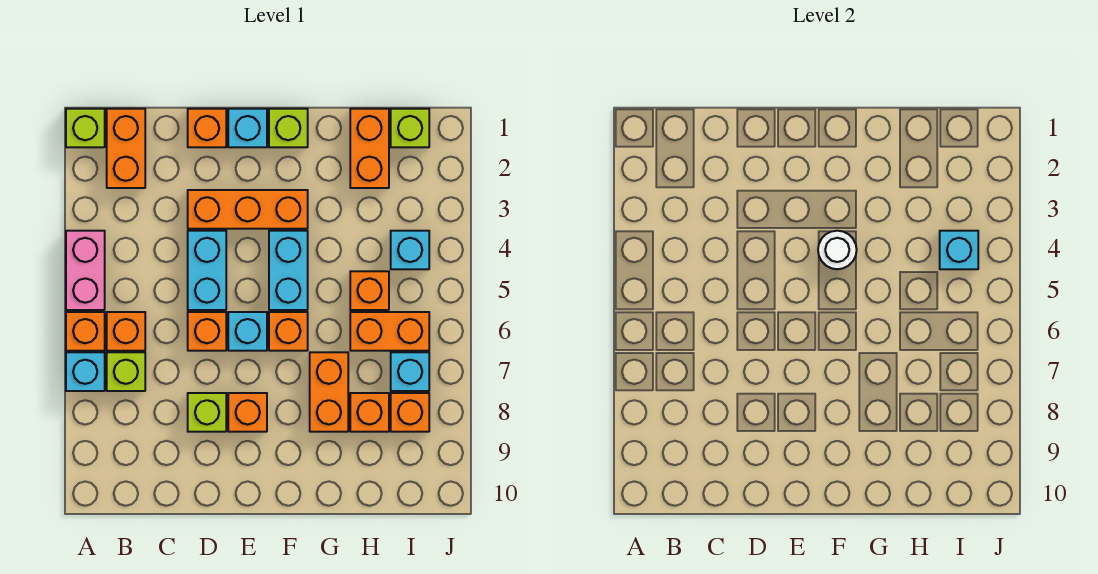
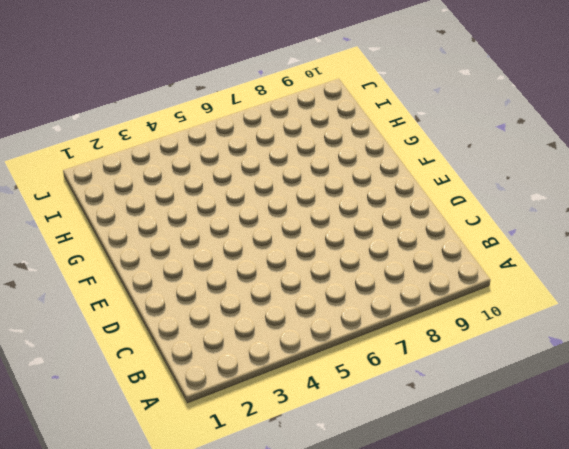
none -> lime brick A1 level 1
none -> pink brick A4:A5 level 1
none -> orange brick A6 level 1

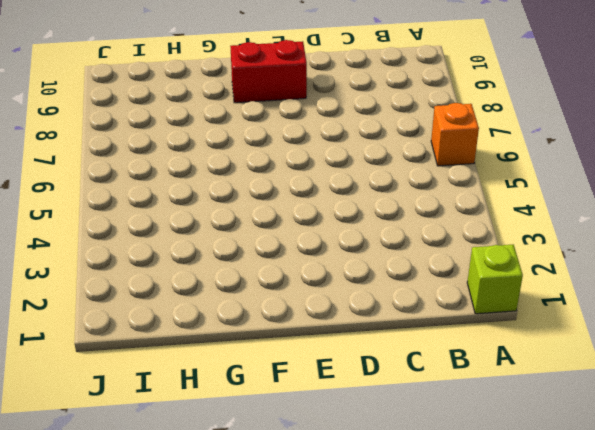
red brick E9:F9 level 1 -> none
none -> pink brick A4:A5 level 1
none -> cyan brick A7 level 1
none -> orange brick B1:B2 level 1

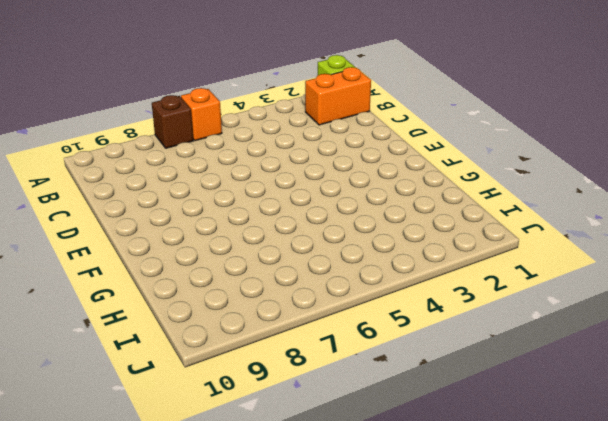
brown brick A7 level 1 -> cyan brick A7 level 1
none -> pink brick A4:A5 level 1
none -> orange brick B6 level 1
none -> lime brick B7 level 1

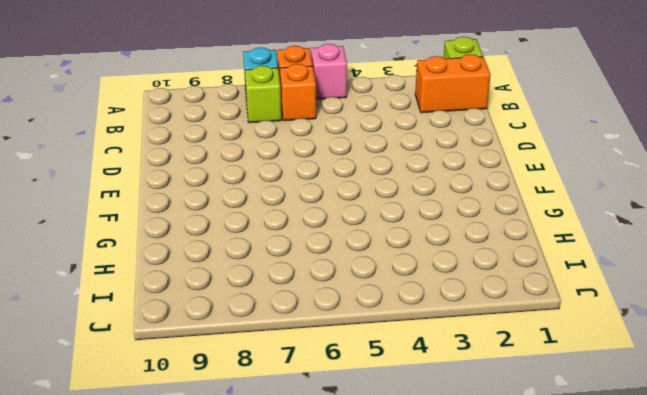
pink brick A5 level 1 -> pink brick A4:A5 level 1
none -> orange brick D1 level 1
none -> orange brick D3:F3 level 1
none -> cyan brick D4:D5 level 1

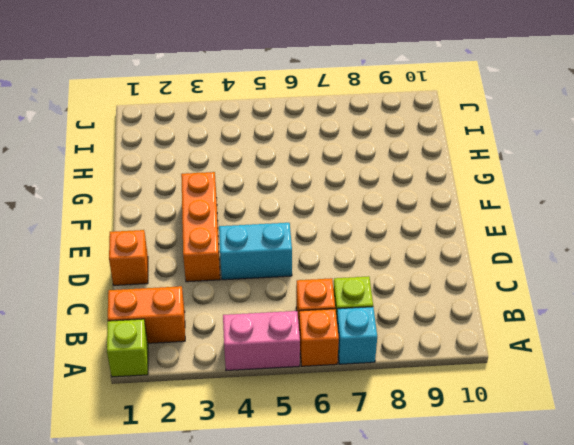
none -> orange brick D6 level 1
none -> lime brick D8 level 1
none -> cyan brick E1 level 1

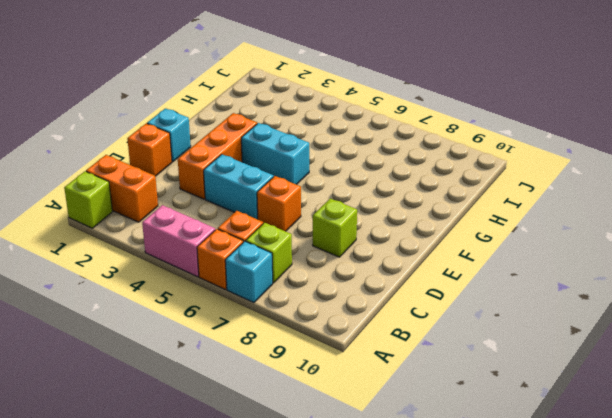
none -> cyan brick E6 level 1
none -> orange brick E8 level 1
none -> lime brick F1 level 1

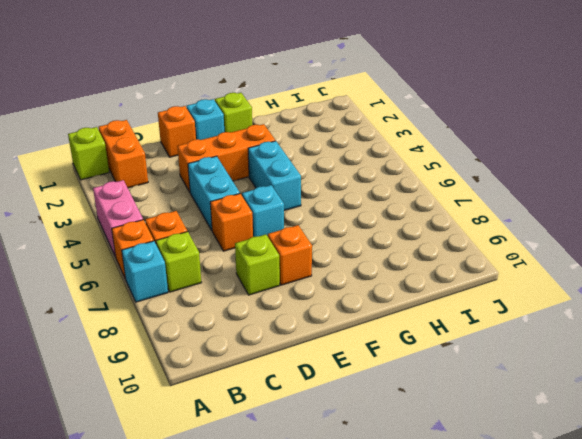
none -> orange brick F6 level 1
none -> orange brick G7:G8 level 1
none -> orange brick H1:H2 level 1

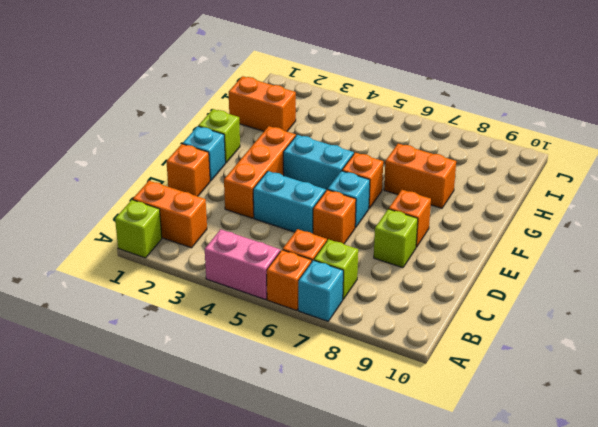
none -> orange brick H5 level 1
none -> orange brick H6:I6 level 1
none -> orange brick H8 level 1

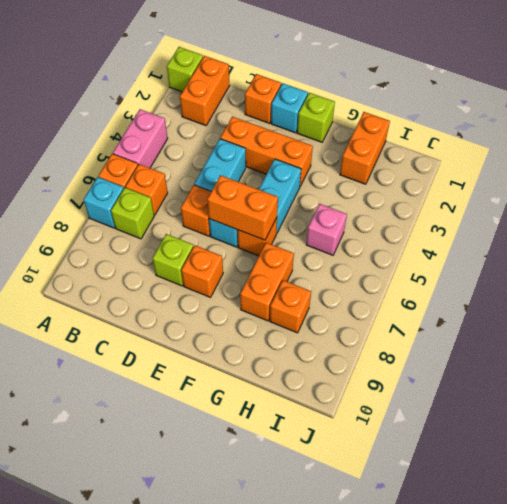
orange brick E6:F6 level 2 -> orange brick H6:I6 level 1
pink brick H5 level 1 -> orange brick H5 level 1
none -> lime brick I1 level 1
none -> cyan brick I4 level 1
none -> cyan brick I7 level 1

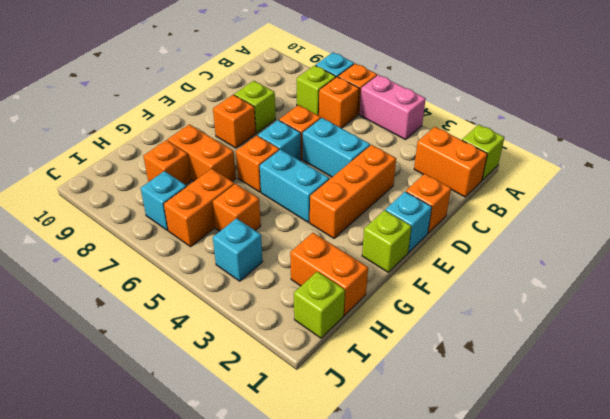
none -> orange brick I8 level 1
none -> white round brick F4 level 2
none -> cyan brick I4 level 2

